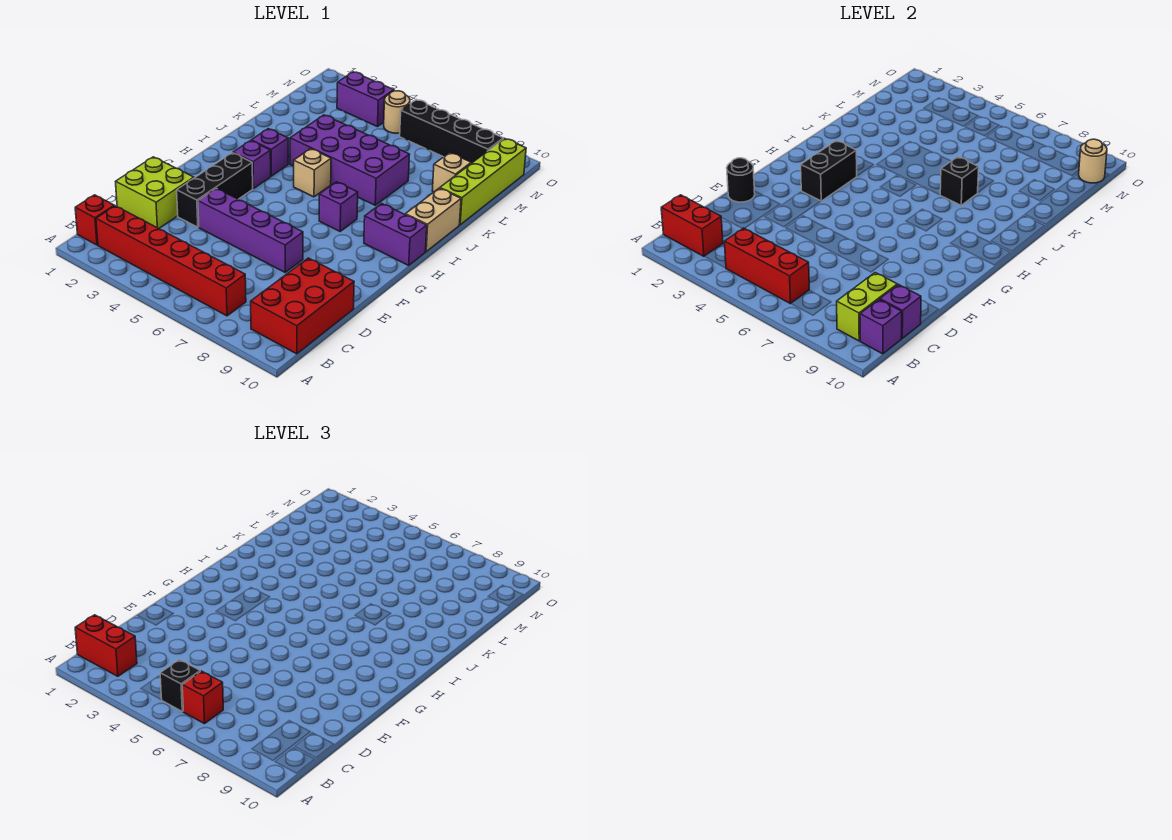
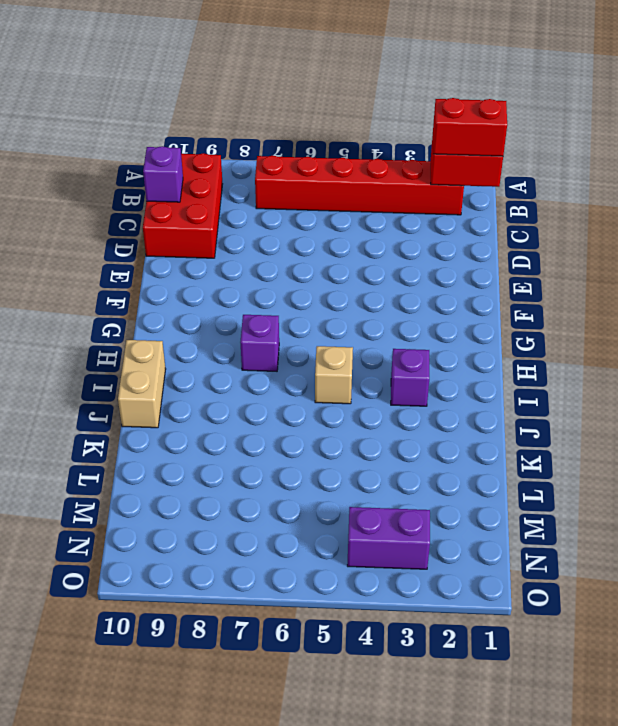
none -> red brick B1 level 1
none -> lime brick D1:E2 level 1
none -> black brick E3:G3 level 1
none -> purple brick E4:E7 level 1

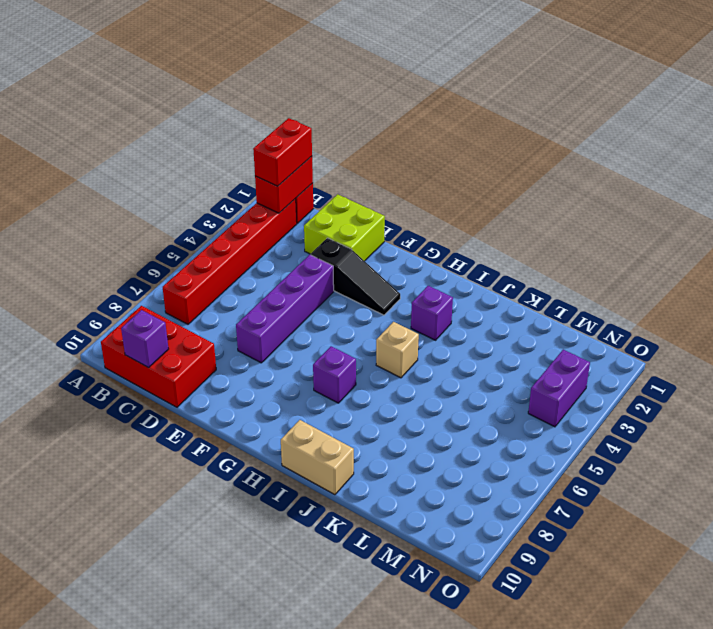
black slope E3:G3 level 1 top E -> black brick E3:G3 level 1
none -> purple brick H3 level 1
none -> purple brick H9:H10 level 1
none -> purple brick J4:K7 level 1
none -> lime brick K10:N10 level 1

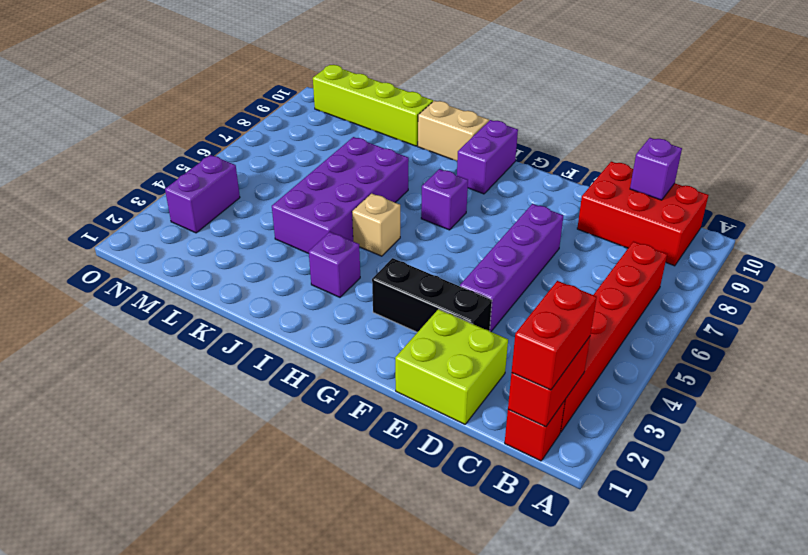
none -> purple brick H3 level 1
none -> tan brick L9 level 1
none -> tan round brick N5 level 1
none -> black brick N6:N9 level 1

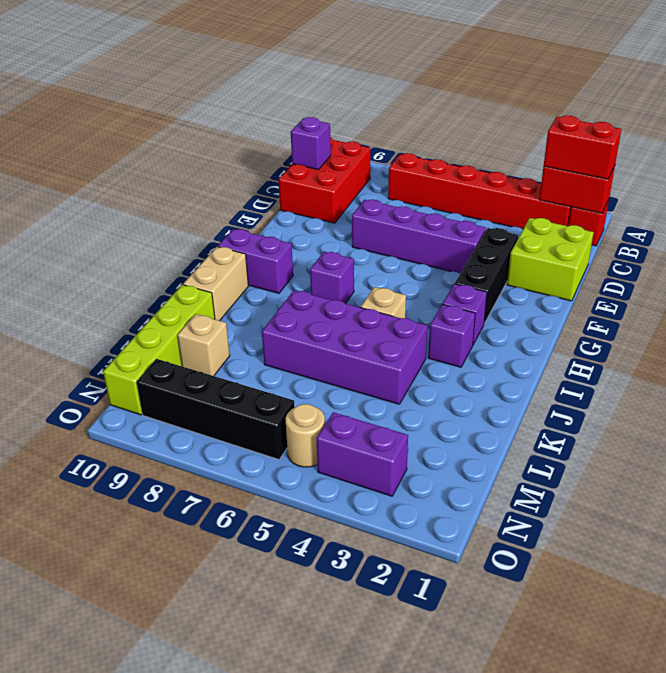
none -> red brick B4:B6 level 2
none -> lime brick B9:C9 level 2
none -> purple brick B10 level 2
none -> black round brick E1 level 2

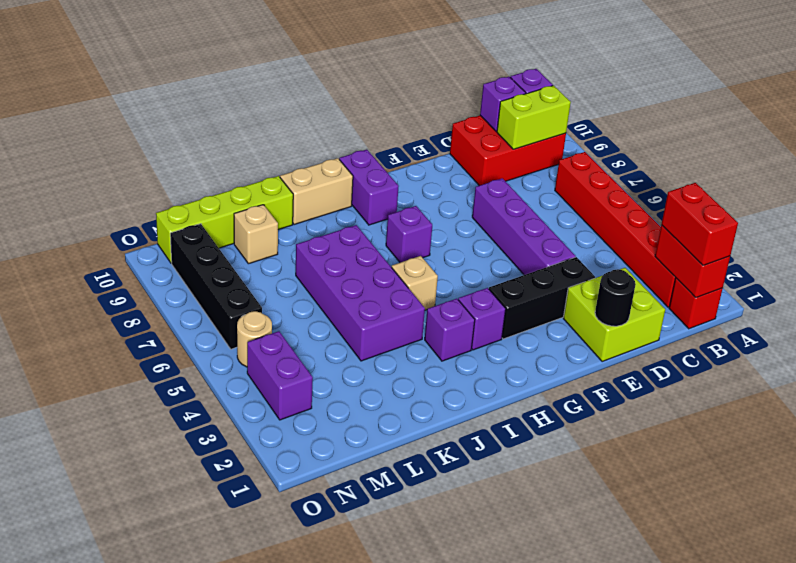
none -> red brick B4:B6 level 2
none -> black brick G3:H3 level 2
none -> black brick J7 level 2
none -> tan round brick N10 level 2

